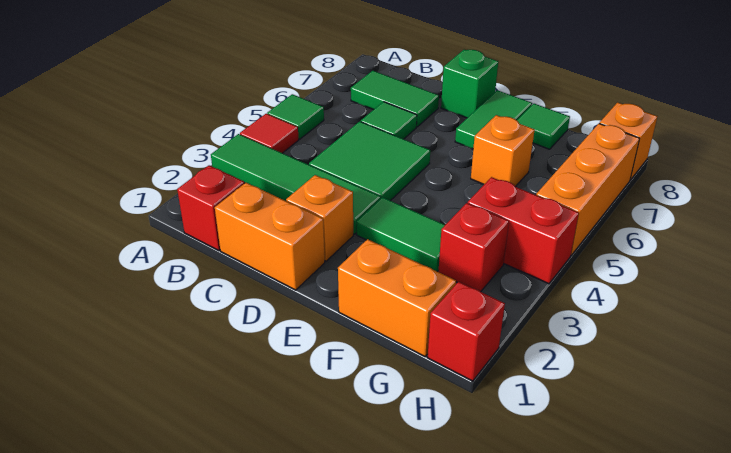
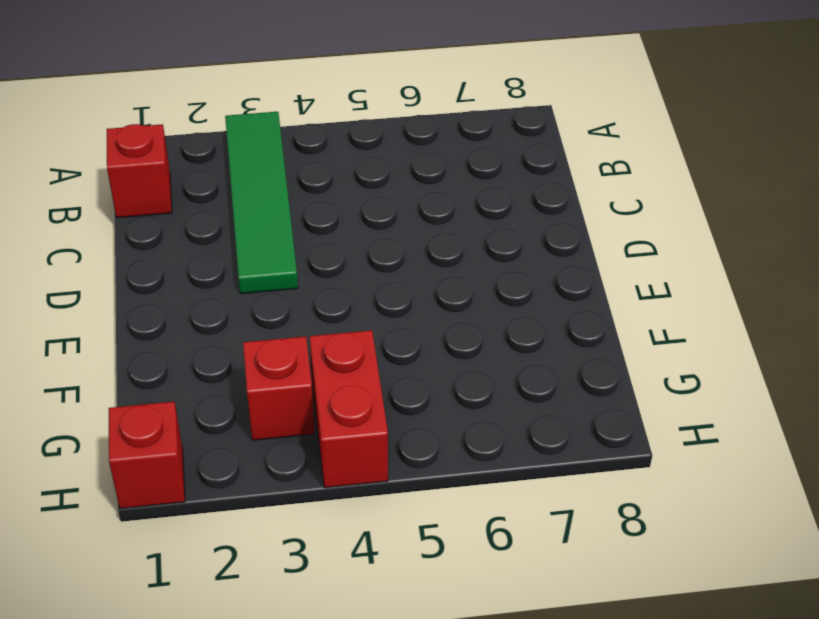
none -> red tile A4 level 1
none -> green tile A5 level 1
none -> green tile B7:C7 level 1

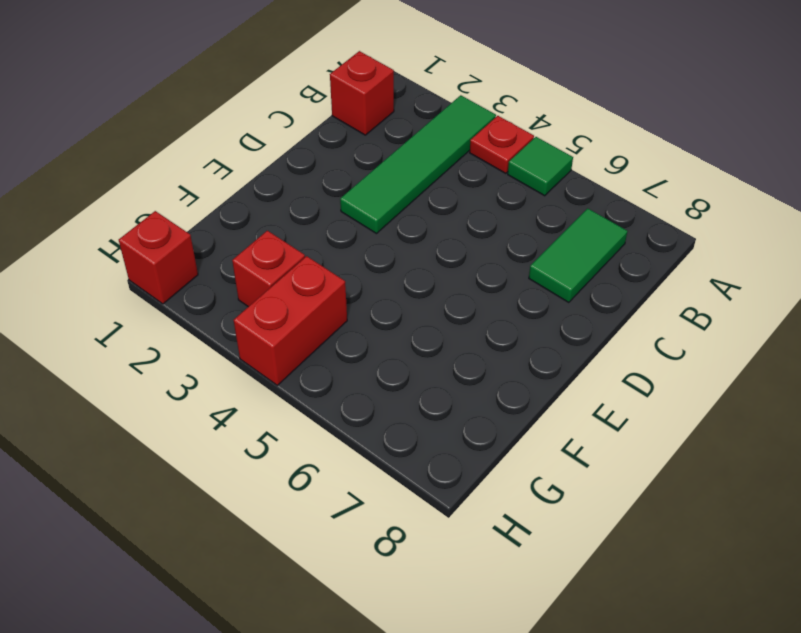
red plate A4 level 1 -> red tile A4 level 1
none -> orange brick C1:D1 level 1
none -> green tile C4:D5 level 1
none -> green tile C6 level 1

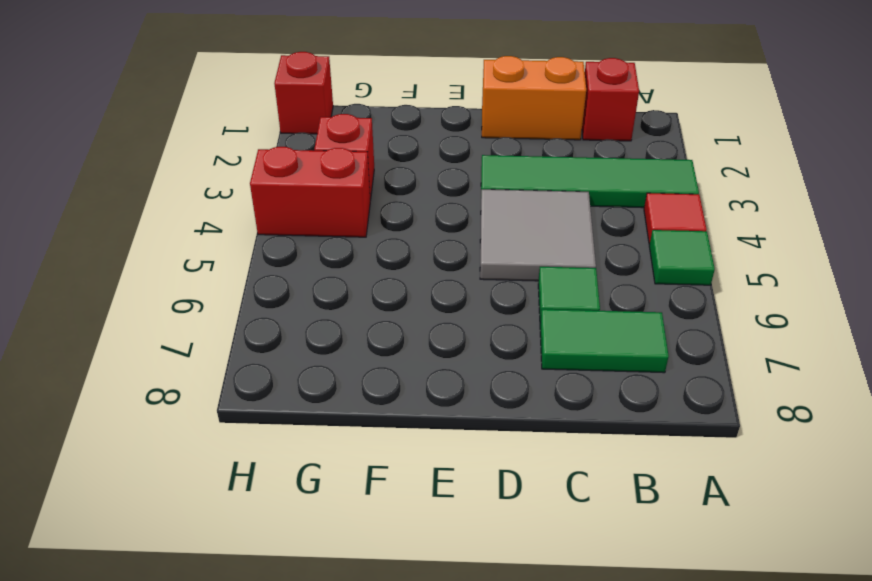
grey tile C4:D5 level 1 -> green tile C4:D5 level 1
none -> orange brick D2 level 1
none -> green brick D8 level 1
none -> green tile E3:F3 level 1

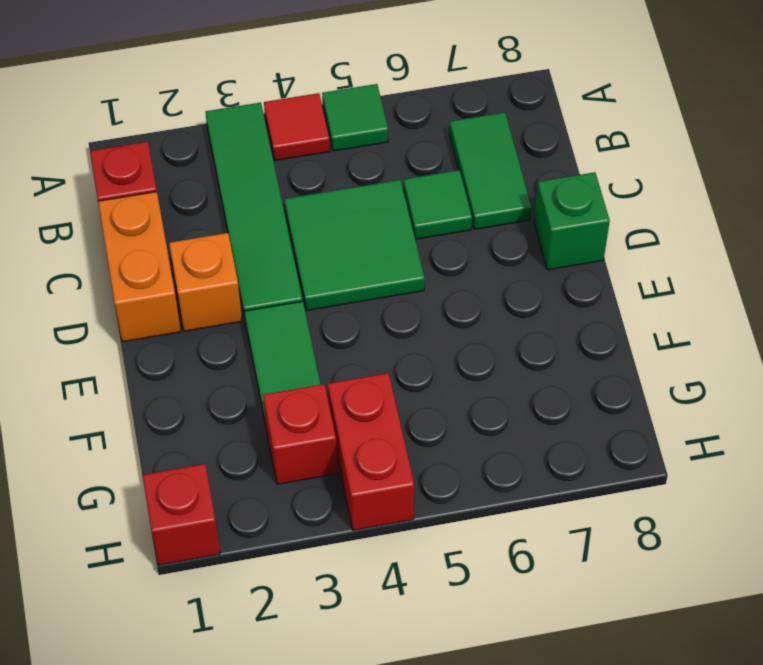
none -> green tile E7:E8 level 1
none -> orange brick F1:G1 level 1
none -> orange brick F6 level 1

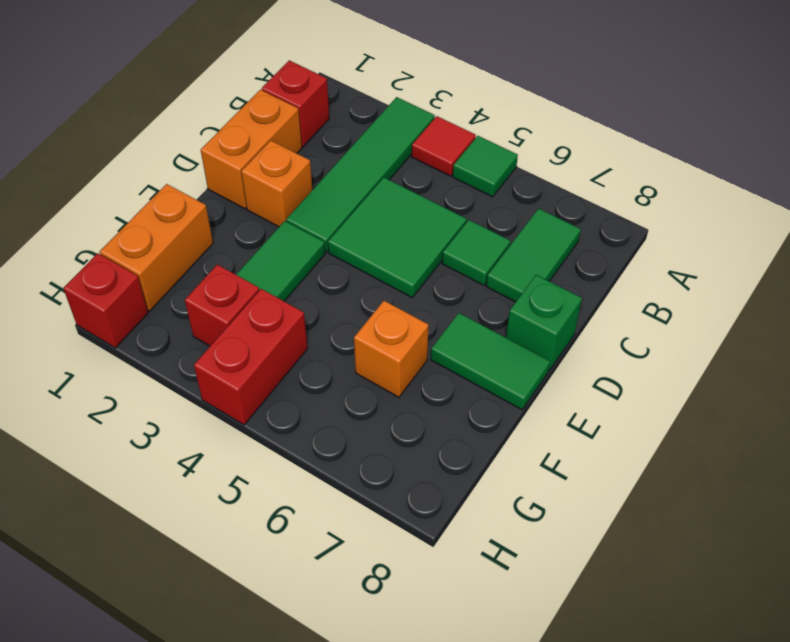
none -> green tile F8 level 1
none -> orange brick H5:H7 level 1
none -> orange brick H8 level 1

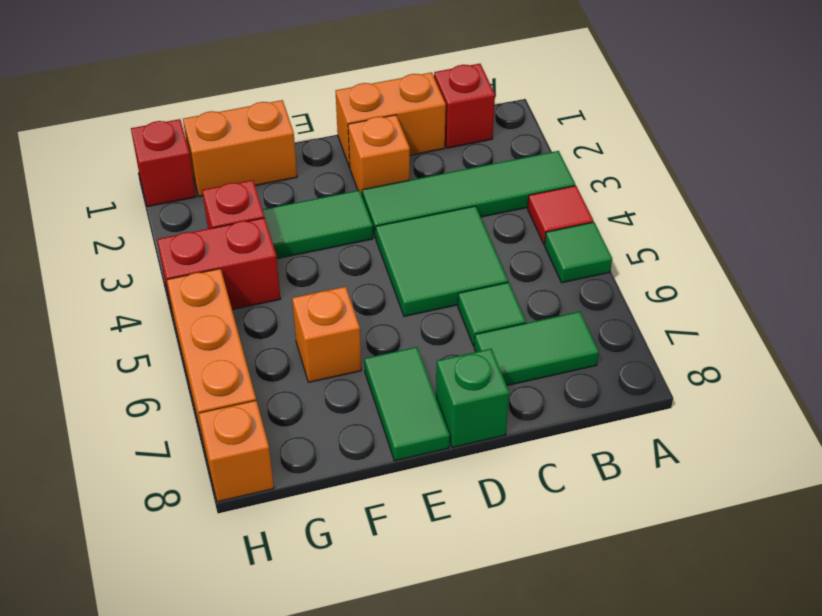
none -> green tile F8 level 1

